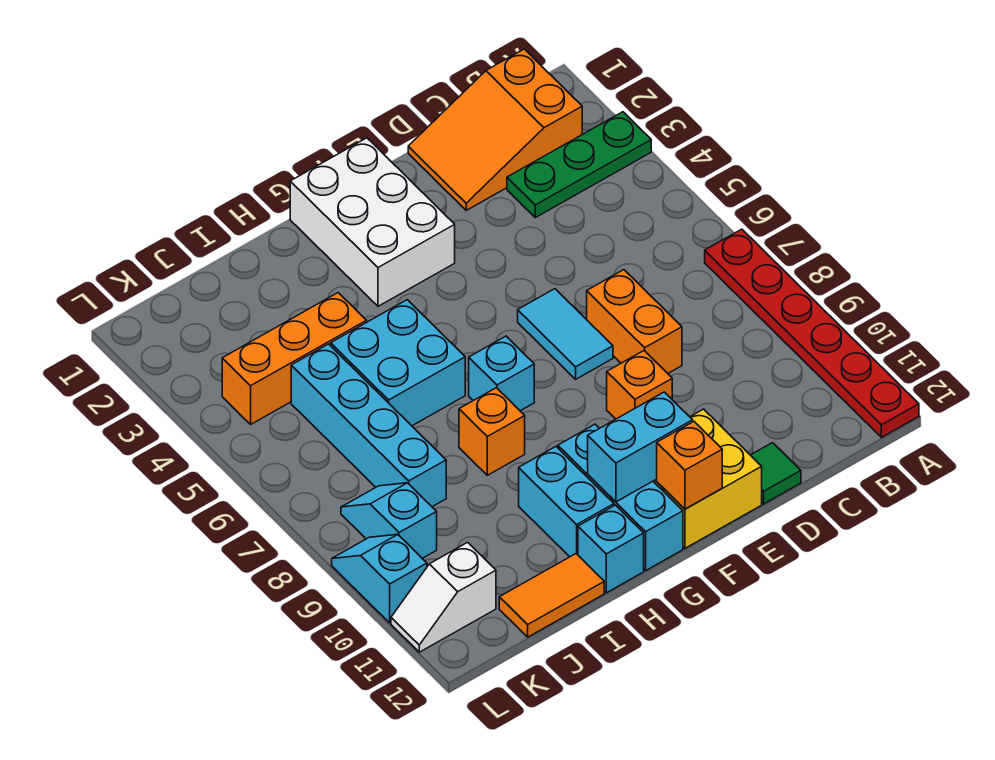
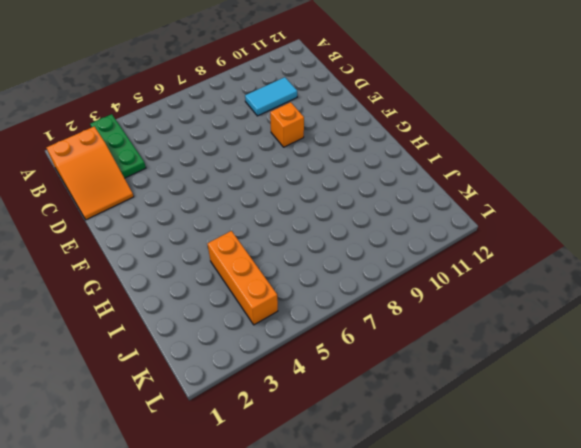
cyan tile C9:C10 level 1 -> cyan tile E6:E7 level 1
none -> red plate A7:A12 level 1
none -> orange brick D7:D8 level 1
none -> green tile D12 level 1

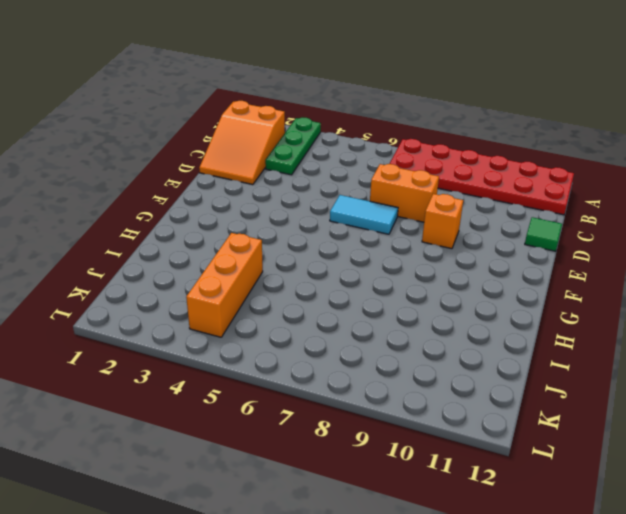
red plate A7:B12 level 1 -> red plate A7:A12 level 1
none -> yellow brick E11:F12 level 1
none -> white brick F1:G3 level 1
none -> cyan brick G7 level 1

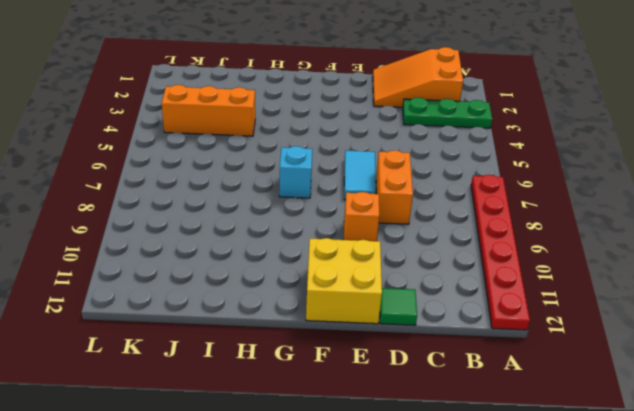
none -> white brick F1:G3 level 1
none -> cyan brick G10:G12 level 1
none -> cyan brick H5:I6 level 1

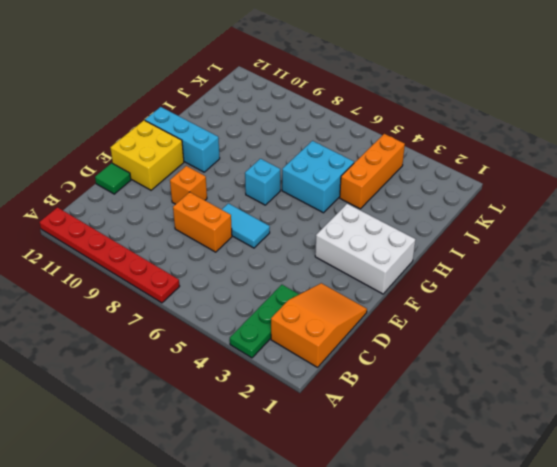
none -> orange brick H8 level 1
none -> cyan brick H10:H11 level 1
none -> cyan brick H12 level 1

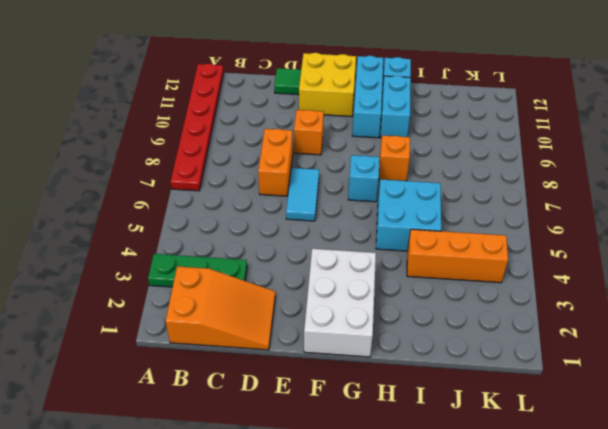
none -> orange tile I12:J12 level 1
none -> cyan brick J5:J8 level 1
none -> cyan slope K8:K9 level 1 top 9

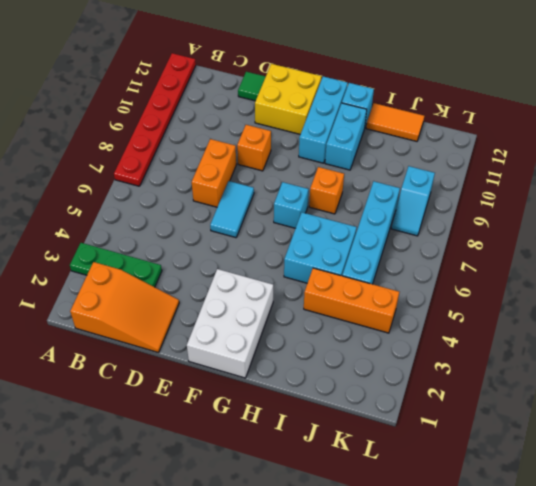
none -> white slope K11:L11 level 1 top K
none -> cyan slope L9:L10 level 1 top 10
none -> cyan brick F11:G11 level 2

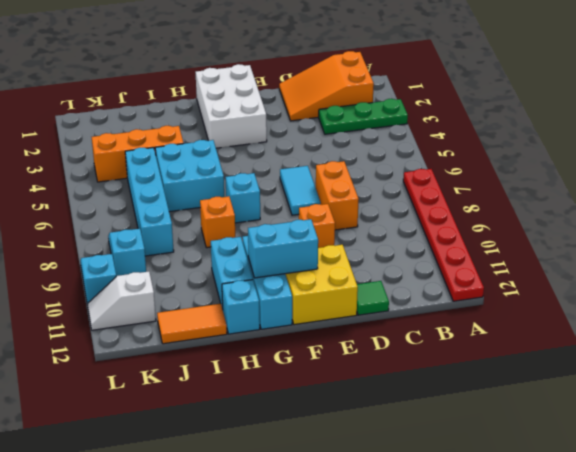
none -> orange brick F12 level 2

